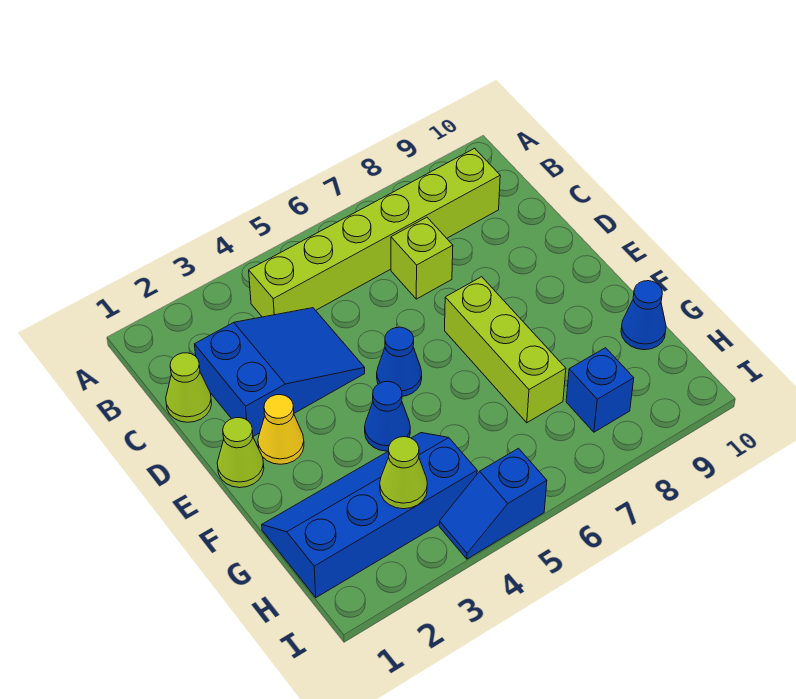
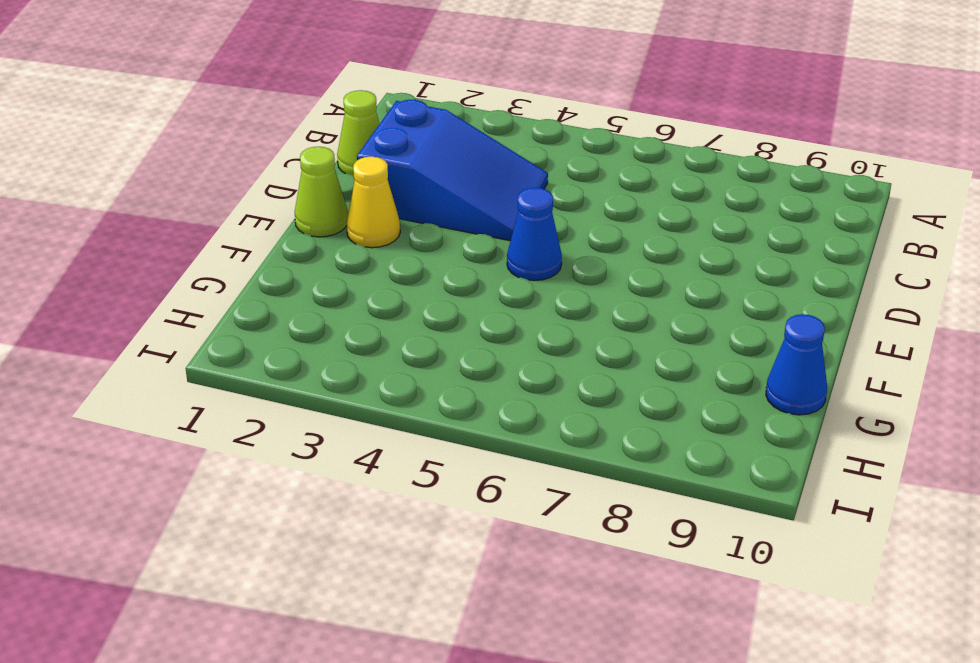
none -> lime brick B4:B9 level 1
none -> lime brick C7 level 1
none -> lime brick E7:G7 level 1

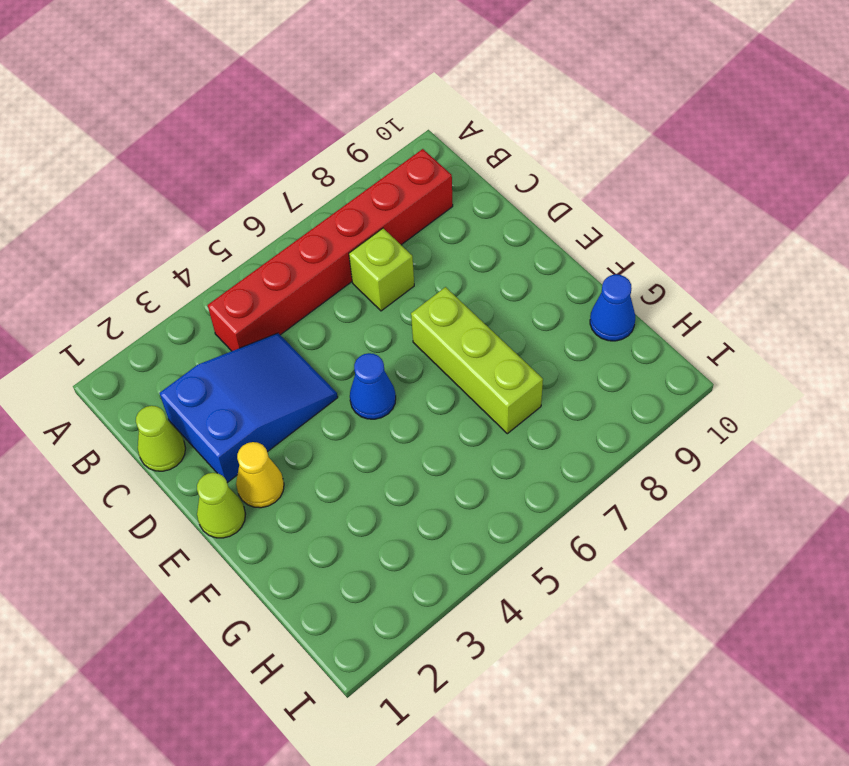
red brick B4:B9 level 1 -> lime brick B4:B9 level 1
none -> blue cone F4 level 1
none -> blue slope G1:H4 level 1 top H
none -> blue brick H8 level 1

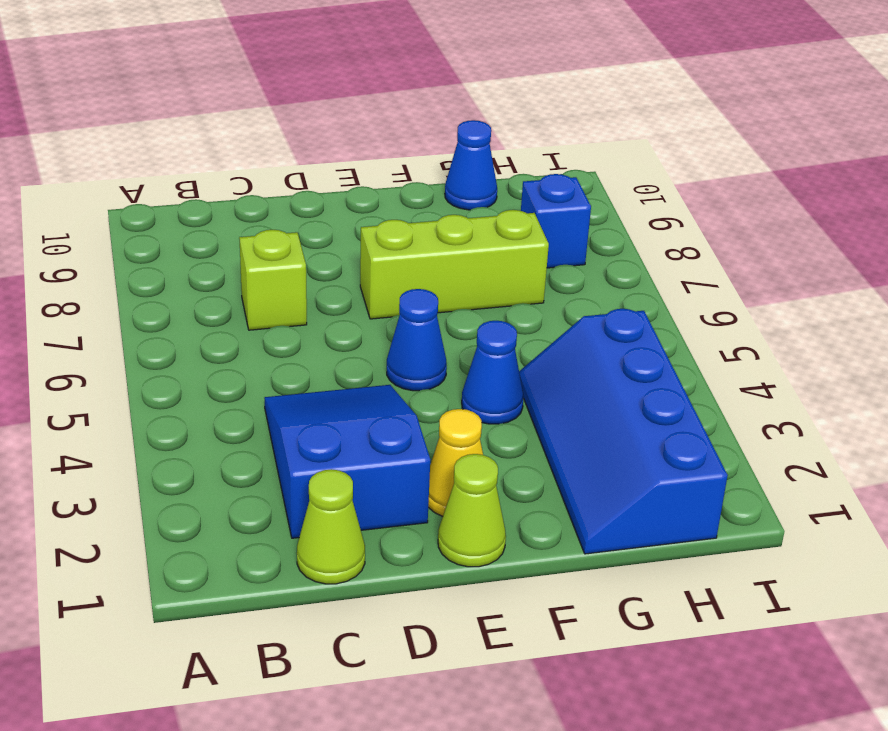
none -> lime brick B4:B9 level 1
none -> blue slope I4:I5 level 1 top 5
none -> lime cone H3 level 2

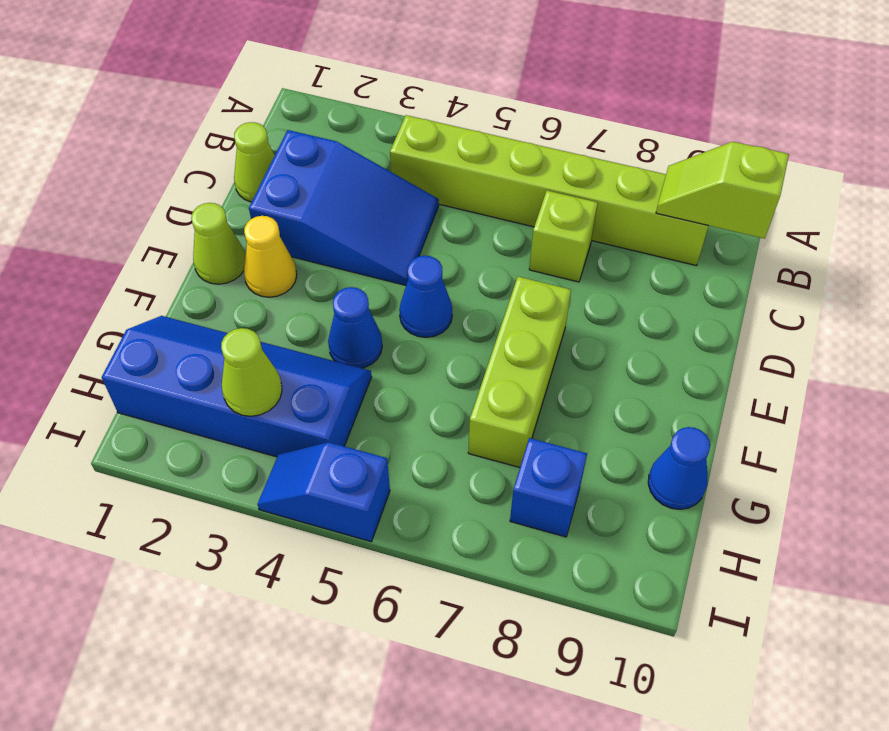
lime slope B9:B10 level 2 top 10 -> none

